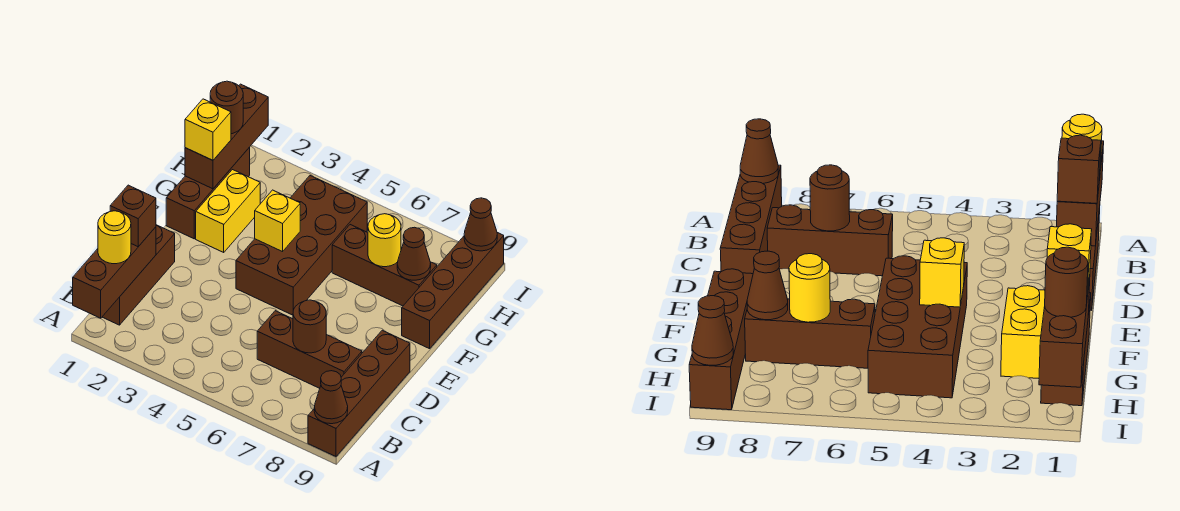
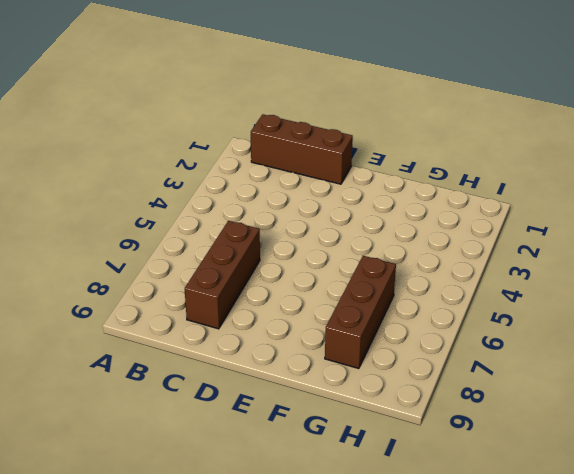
none -> brown brick A9:D9 level 1
none -> brown brick E4:H5 level 1
none -> brown brick F1:H1 level 1

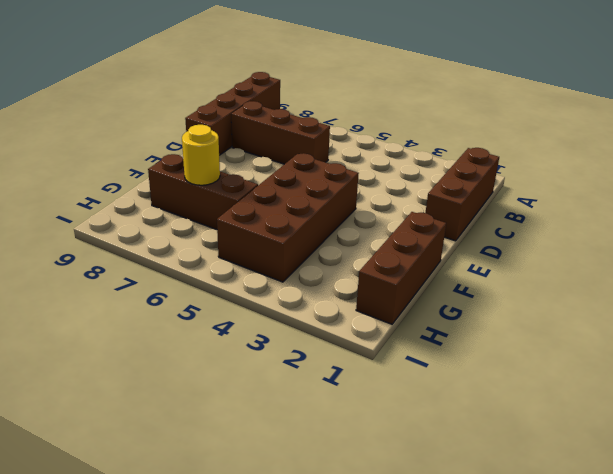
none -> yellow brick F2:G2 level 1
none -> brown brick F9:I9 level 1
none -> brown brick A1:C1 level 2

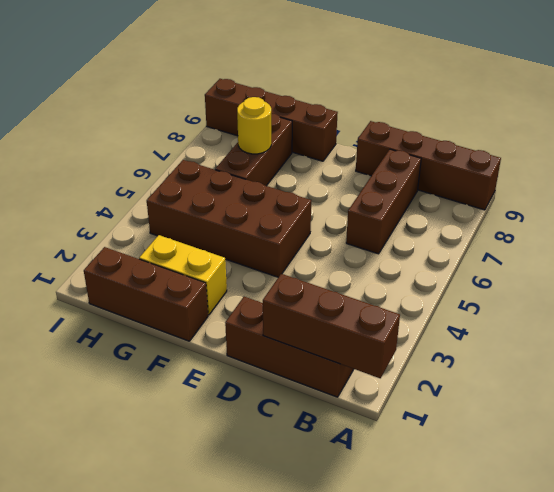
none -> brown cone A9 level 2
none -> brown round brick C7 level 2
none -> yellow brick F4 level 2

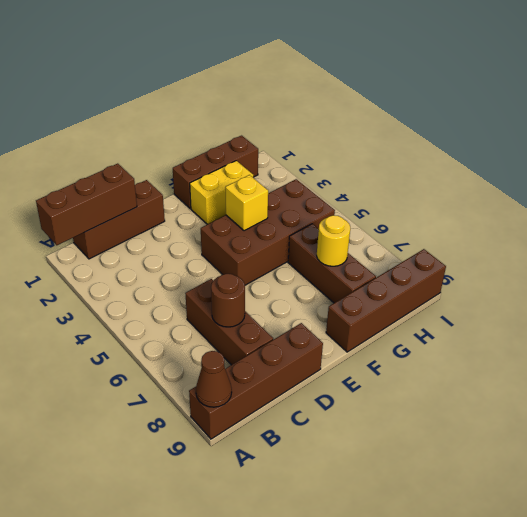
none -> brown brick G1:I1 level 2
none -> brown cone G8 level 2
none -> brown cone I9 level 2

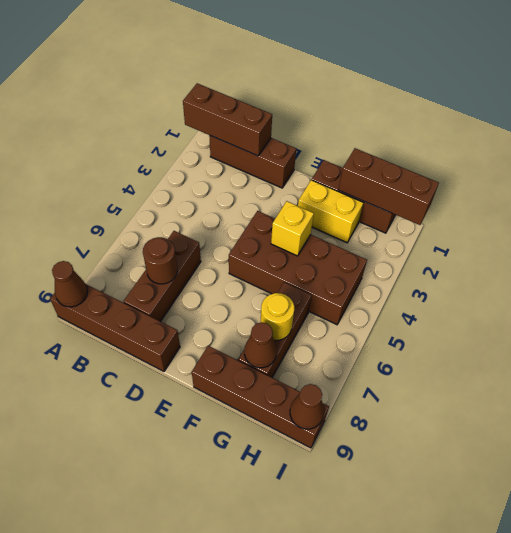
none -> yellow round brick B1 level 3
none -> brown brick C1 level 3
none -> yellow brick G1 level 3

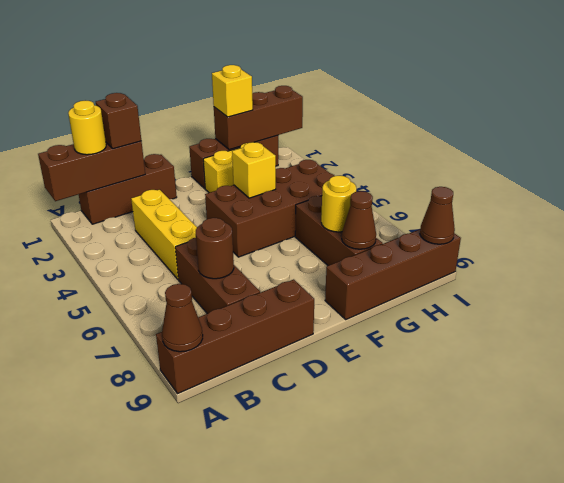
yellow brick C3:C5 level 1 -> none
none -> brown round brick H1 level 3

